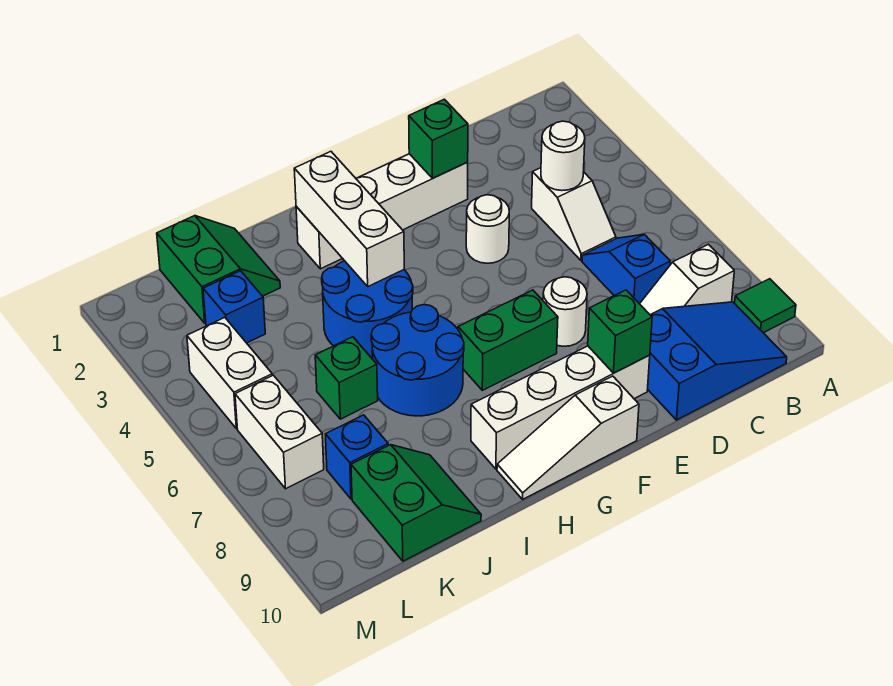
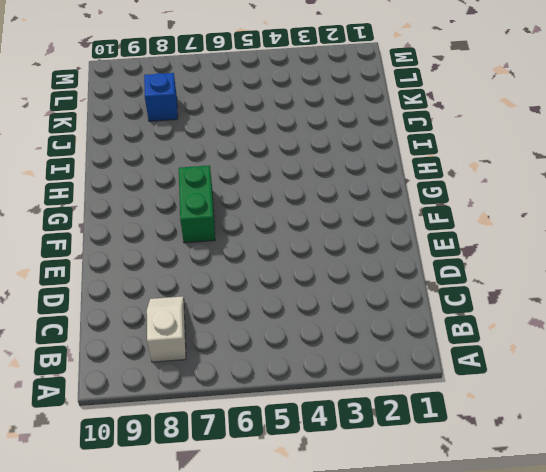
none -> green tile A9 level 1
none -> blue slope B9:D10 level 1 top D
none -> white slope C4:C5 level 1 top 4

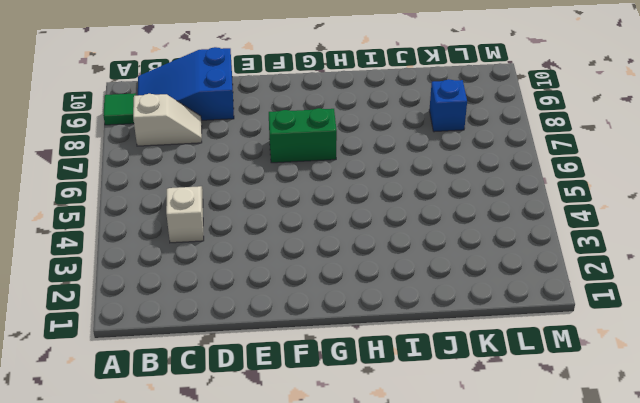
none -> blue slope C6:C7 level 1 top 7
none -> white brick E2:H2 level 1
none -> white round brick E4 level 1

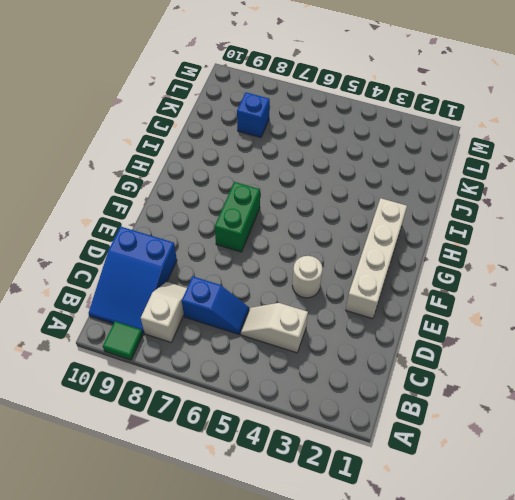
none -> white round brick E7 level 1
none -> white brick E9:H9 level 1
none -> white slope F10:H10 level 1 top F

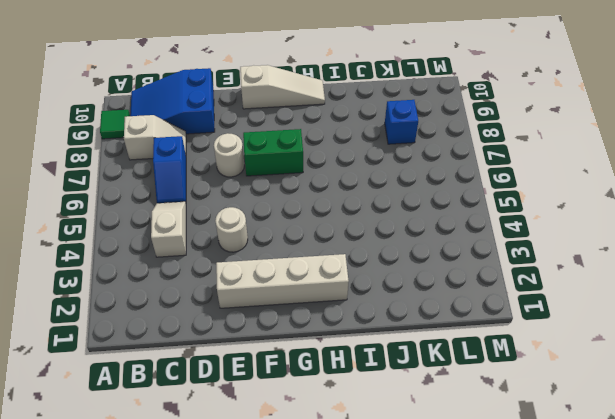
none -> white brick E9:H9 level 1
none -> blue round brick H4:I5 level 1
none -> blue round brick H6:I7 level 1

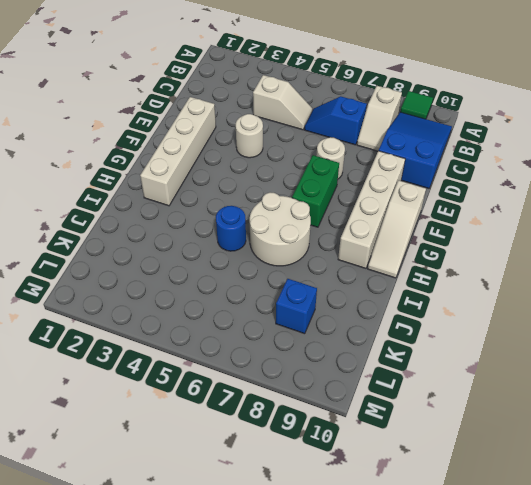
white round brick H6:I7 level 1 -> blue round brick H6:I7 level 1
blue round brick I5 level 1 -> blue round brick H4:I5 level 1
none -> green slope J1:K2 level 1 top K
none -> green brick J6 level 1
none -> green slope J9:K10 level 1 top K

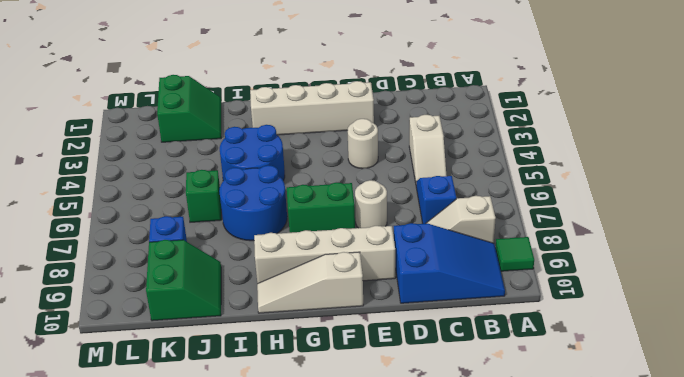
none -> blue brick K3 level 1
none -> white brick L4:L5 level 1
none -> white brick L6:L7 level 1

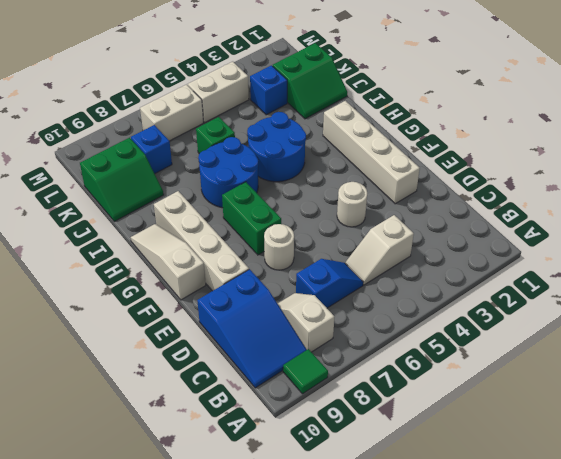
none -> white round brick C4 level 2
none -> green brick E2 level 2
none -> green brick E9 level 2

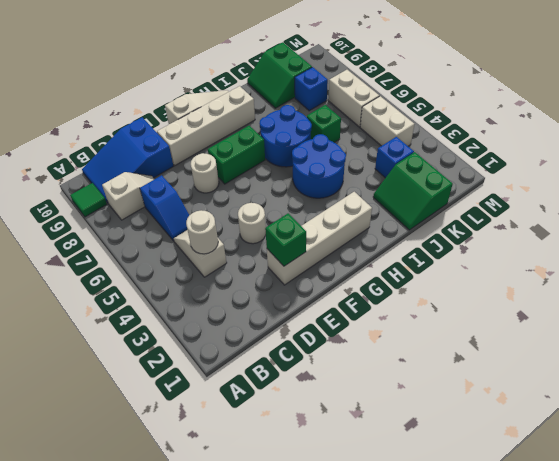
none -> green brick E9 level 2
none -> white brick H2:H4 level 2

